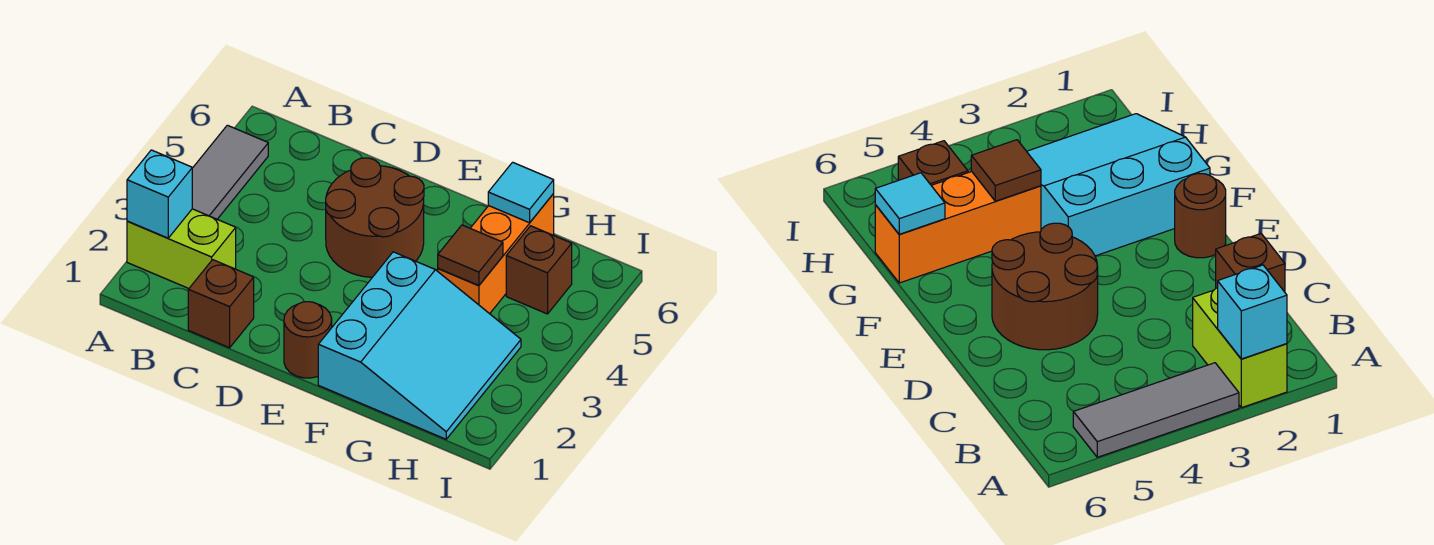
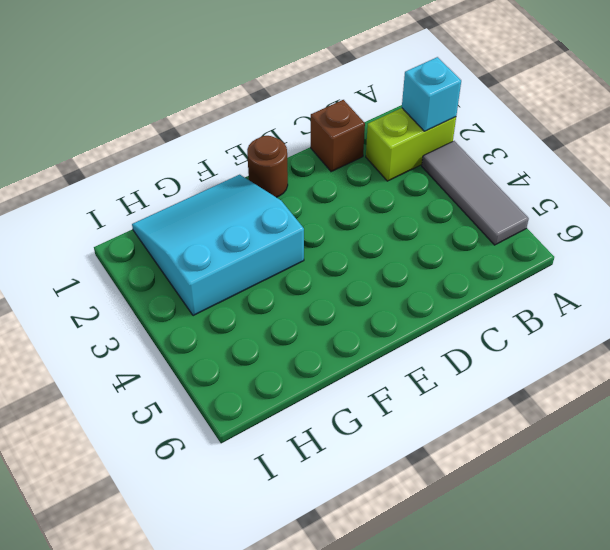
cyan slope F1:H3 level 1 top 3 -> cyan slope F1:H3 level 1 top F
none -> brown round brick D4:E5 level 1
none -> orange brick G4:G6 level 1

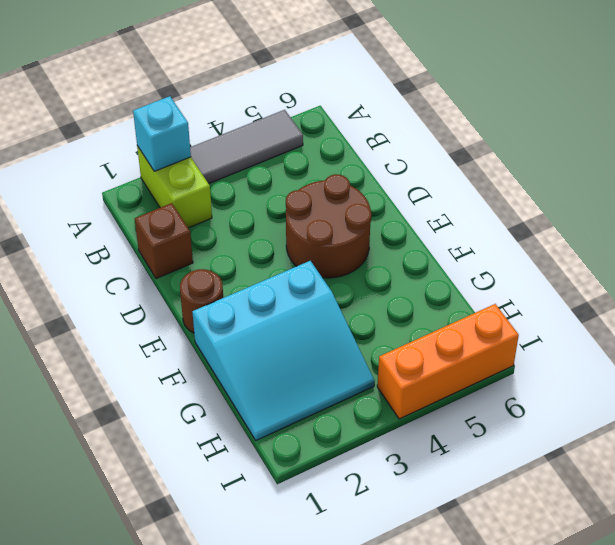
orange brick I4:I6 level 1 -> orange brick G4:G6 level 1
none -> brown brick H5 level 1
none -> brown tile G4 level 2

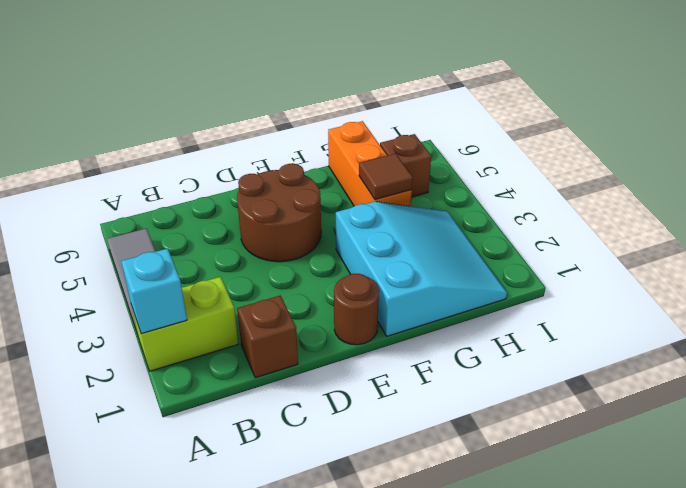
none -> cyan tile G6 level 2

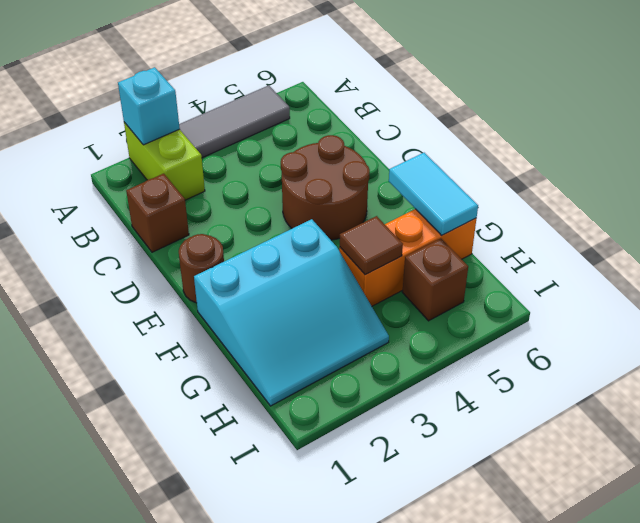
cyan tile F6:G6 level 2 -> cyan tile G6 level 2

